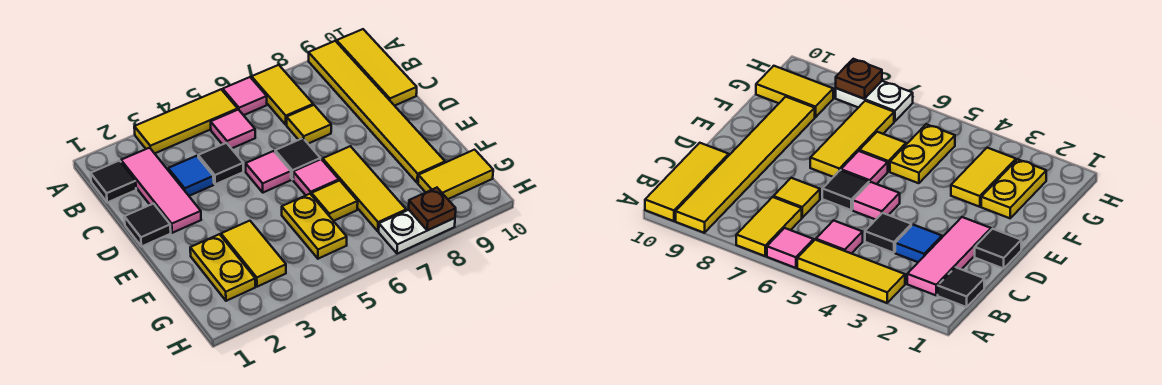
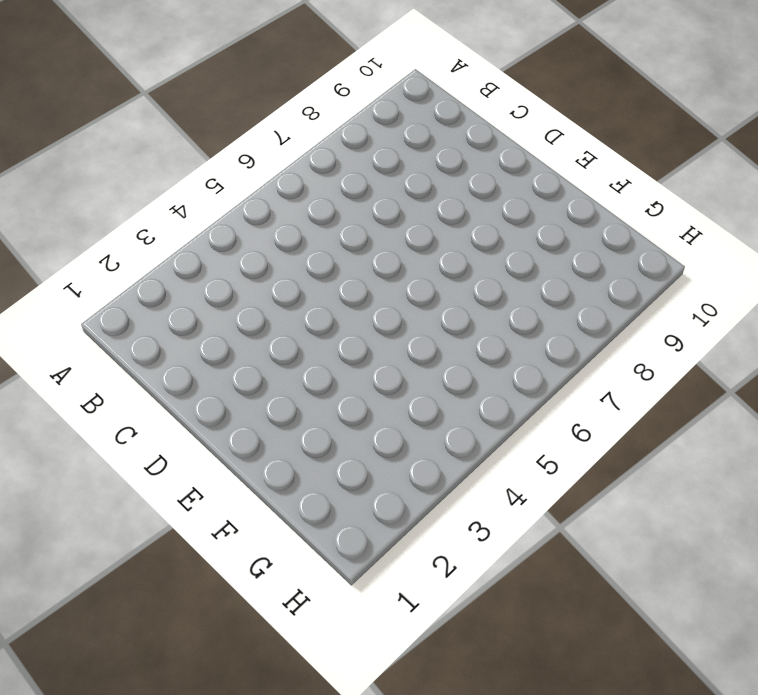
none -> yellow tile A3:A5 level 1
none -> pink tile A6 level 1
none -> yellow tile A7:B7 level 1

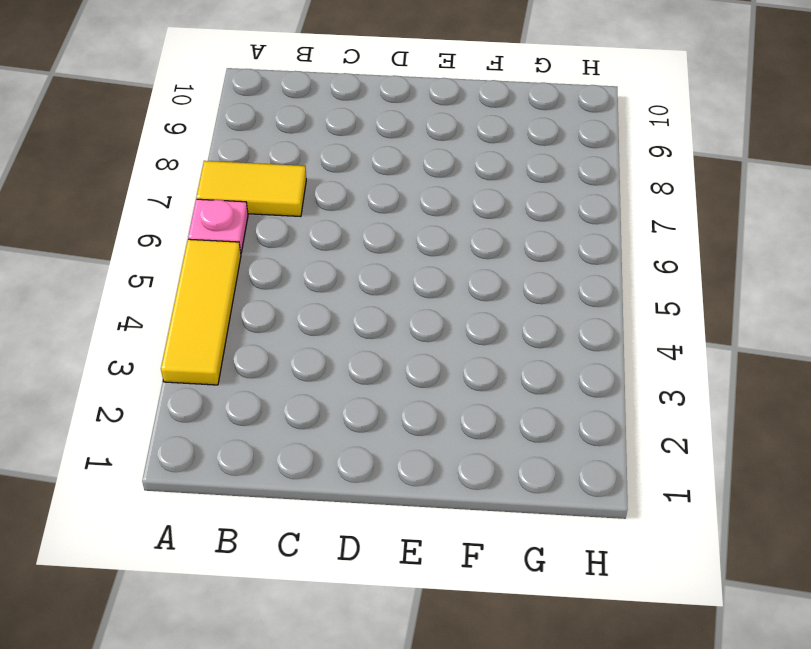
pink plate A6 level 1 -> pink tile A6 level 1
none -> yellow tile A9:F9 level 1
none -> yellow tile A10:C10 level 1
none -> black tile B1 level 1

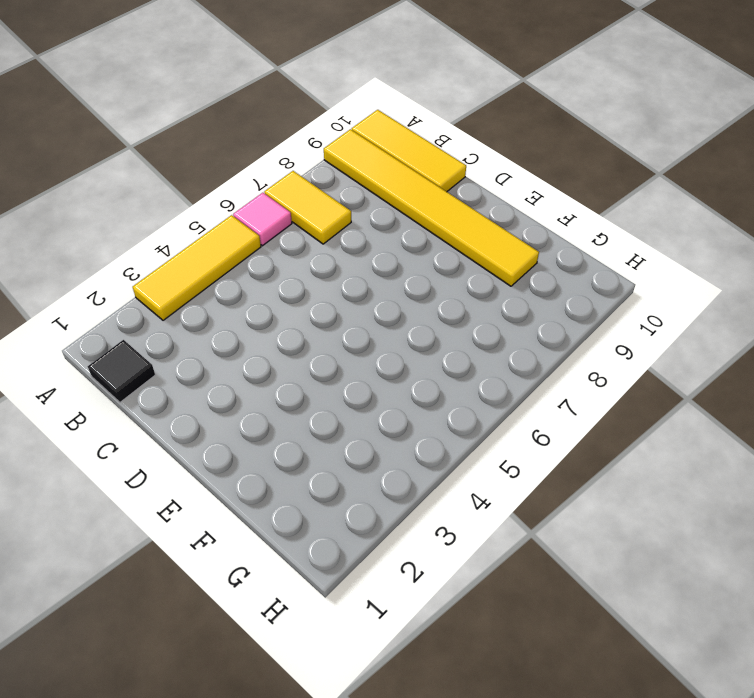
none -> pink tile B2:D2 level 1
none -> pink tile B5 level 1
none -> blue tile C3 level 1

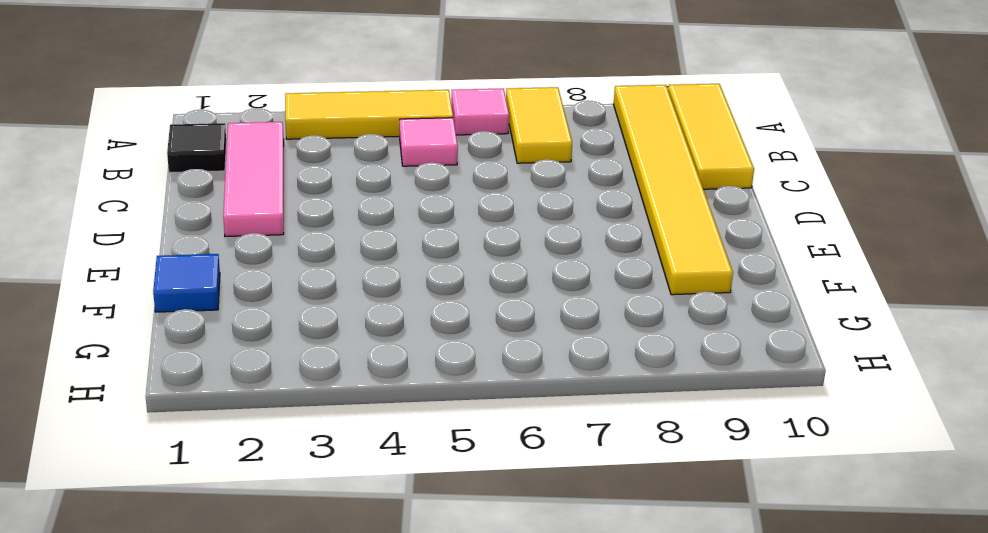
blue tile F1 level 1 -> blue tile C3 level 1
none -> black tile C4 level 1
none -> yellow tile C7 level 1
none -> black tile D1 level 1

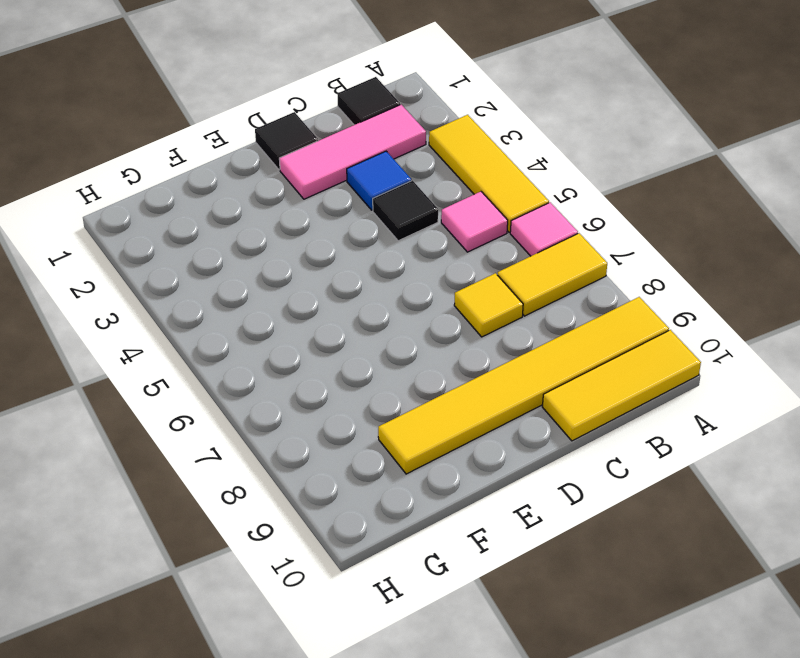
none -> pink tile D5 level 1
none -> black tile D6 level 1
none -> pink tile E6 level 1

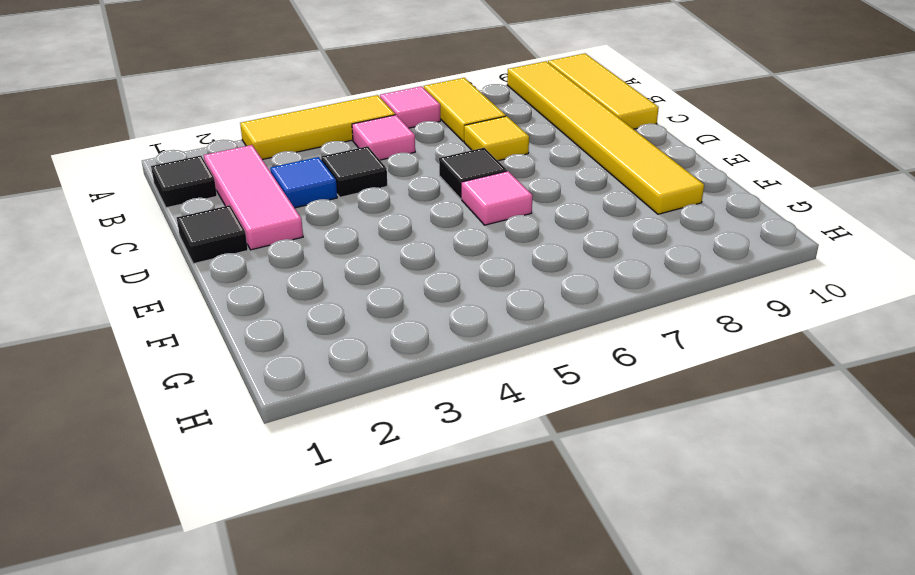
none -> pink tile D5 level 1
none -> yellow tile E7:G7 level 1
none -> yellow plate F2:G2 level 1

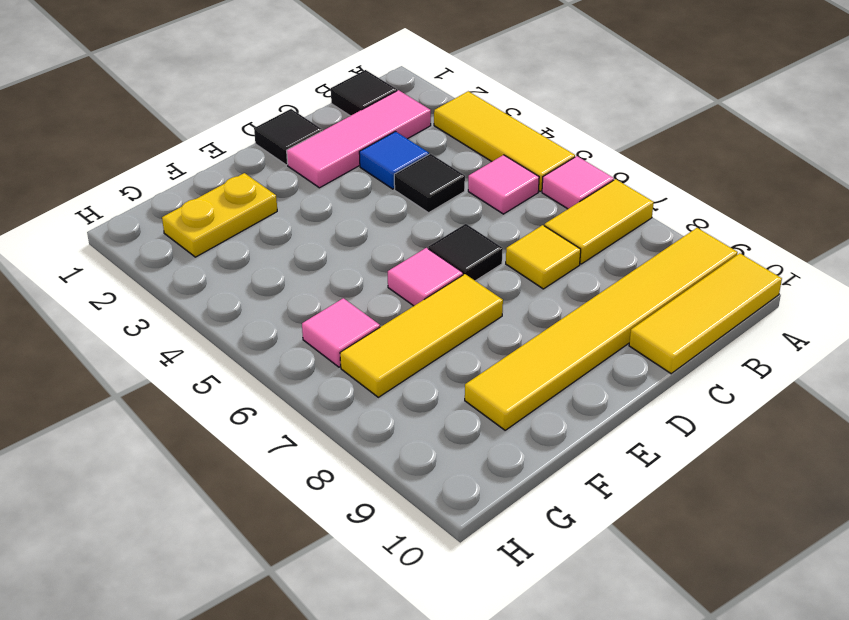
pink tile G6 level 1 -> pink tile D5 level 1
none -> yellow tile F3:G3 level 1
none -> yellow plate F5:G5 level 1
none -> yellow tile F6 level 1

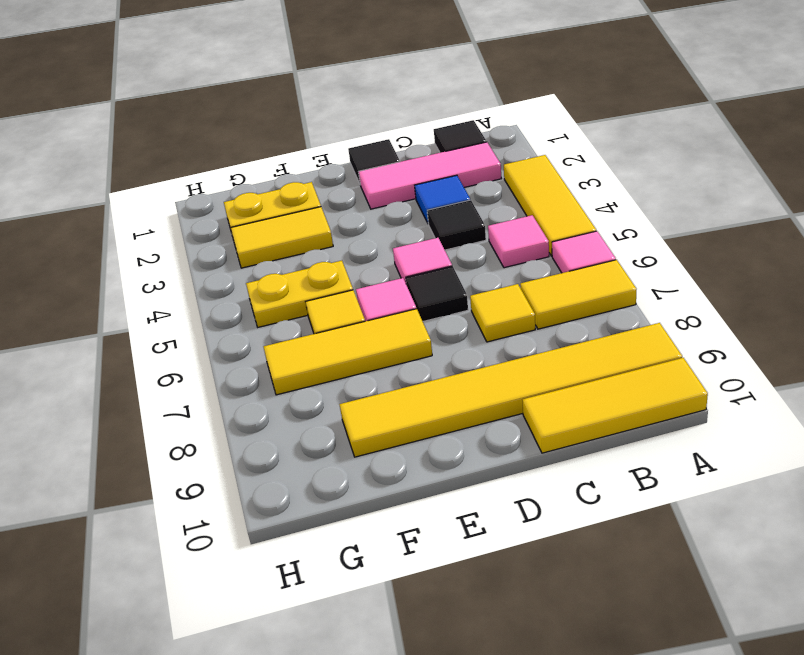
none -> yellow tile G9:G10 level 1
none -> white plate H7:H8 level 1
none -> brown plate H8 level 2

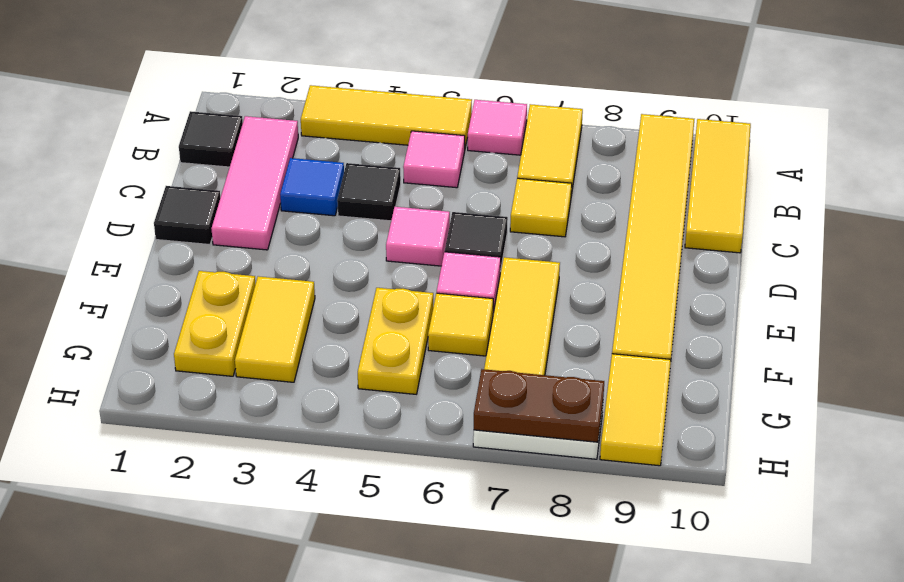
yellow tile G9:H9 level 1 -> yellow tile G9:G10 level 1
brown plate H7:H8 level 2 -> brown plate H8 level 2

